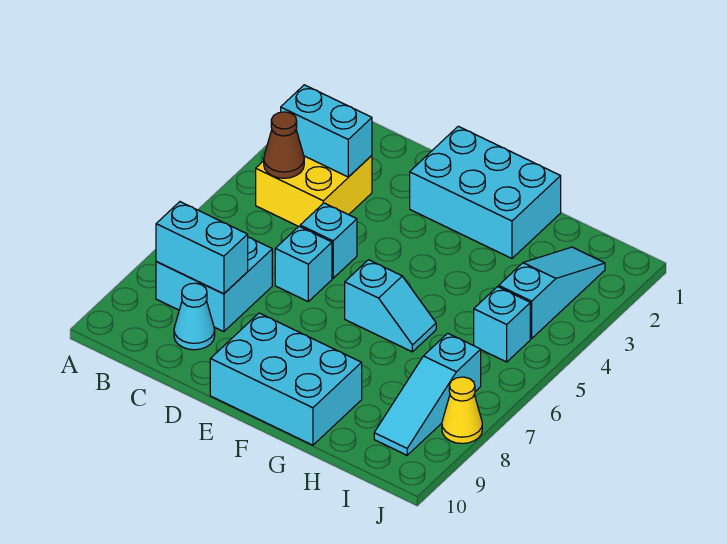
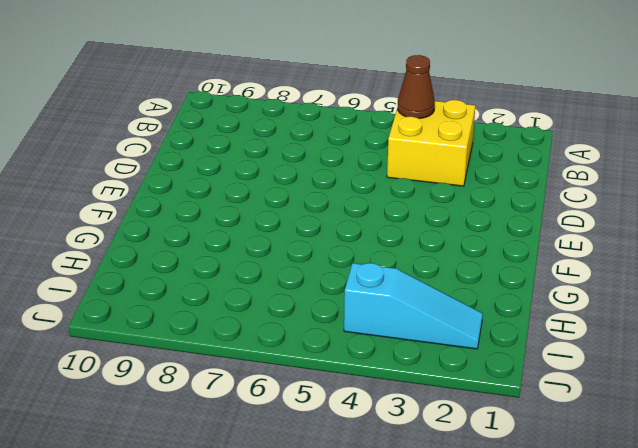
none -> cyan brick B7:C8 level 1
none -> cyan cone C9 level 1
none -> cyan brick D5 level 1

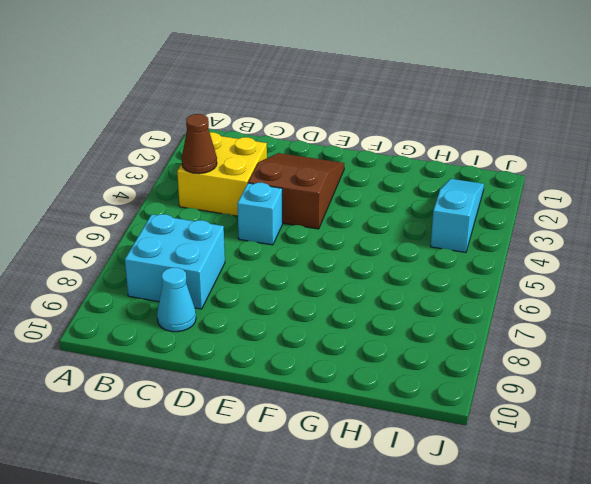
brown slope D2:E4 level 1 top 4 -> cyan brick E1:G2 level 1
none -> cyan brick D6 level 1
none -> cyan brick E9:G10 level 1
none -> cyan slope F6:G6 level 1 top F

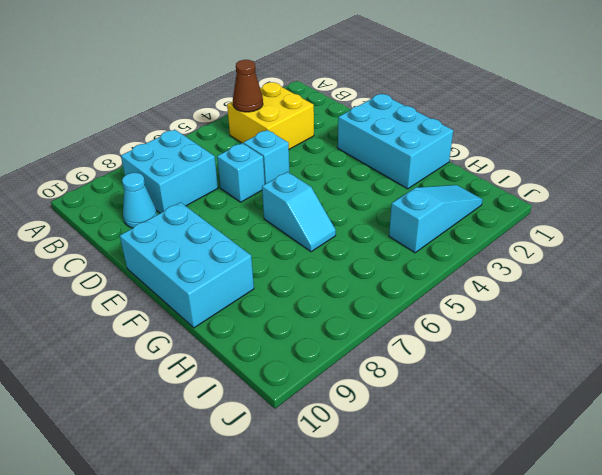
none -> cyan brick I5 level 1
none -> cyan slope I7:I9 level 1 top 7
none -> yellow cone J8 level 1

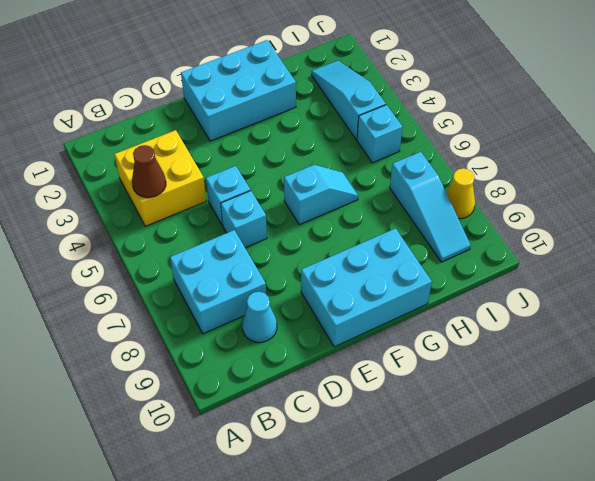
none -> cyan brick B3:C3 level 2
none -> cyan brick B8:C8 level 2

